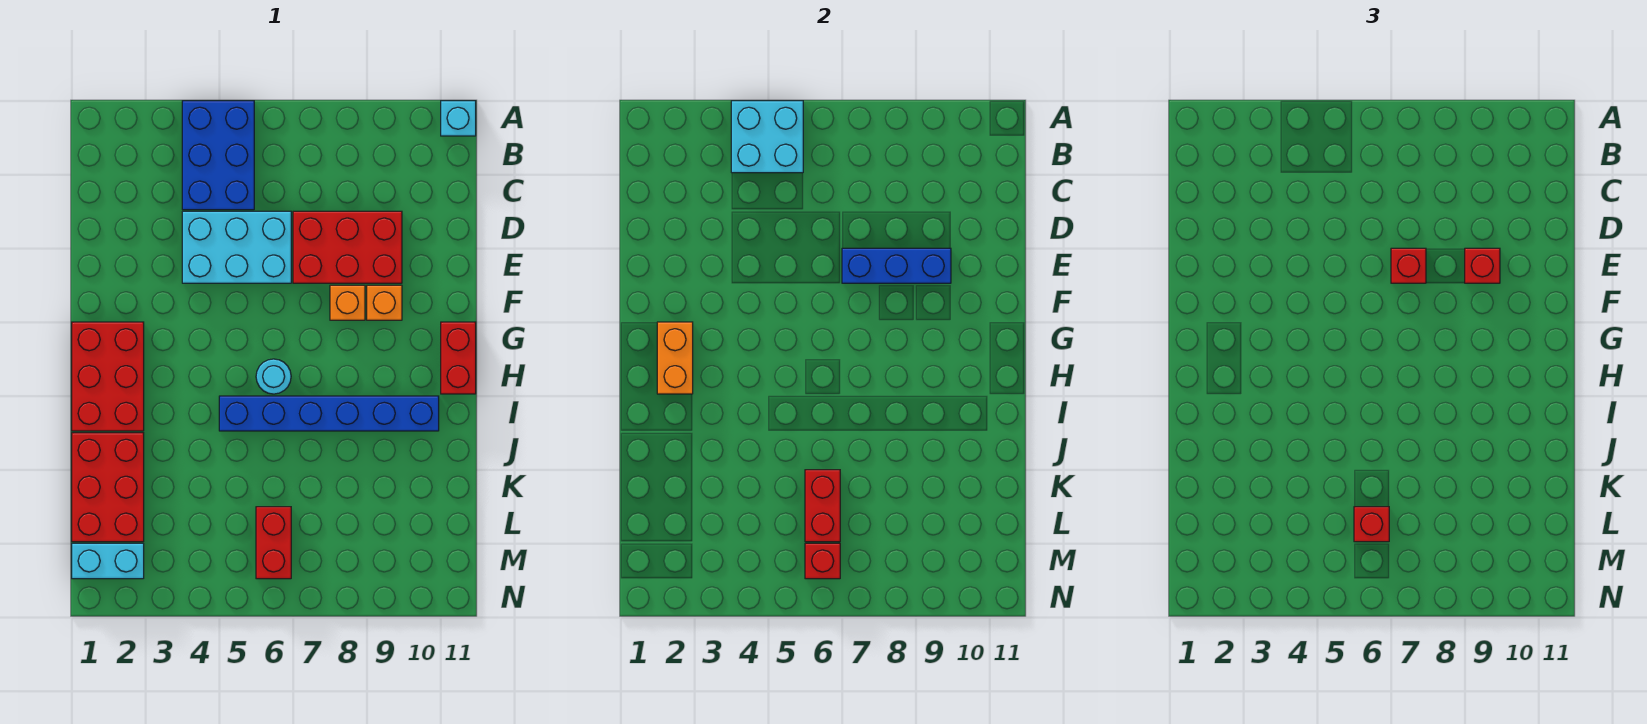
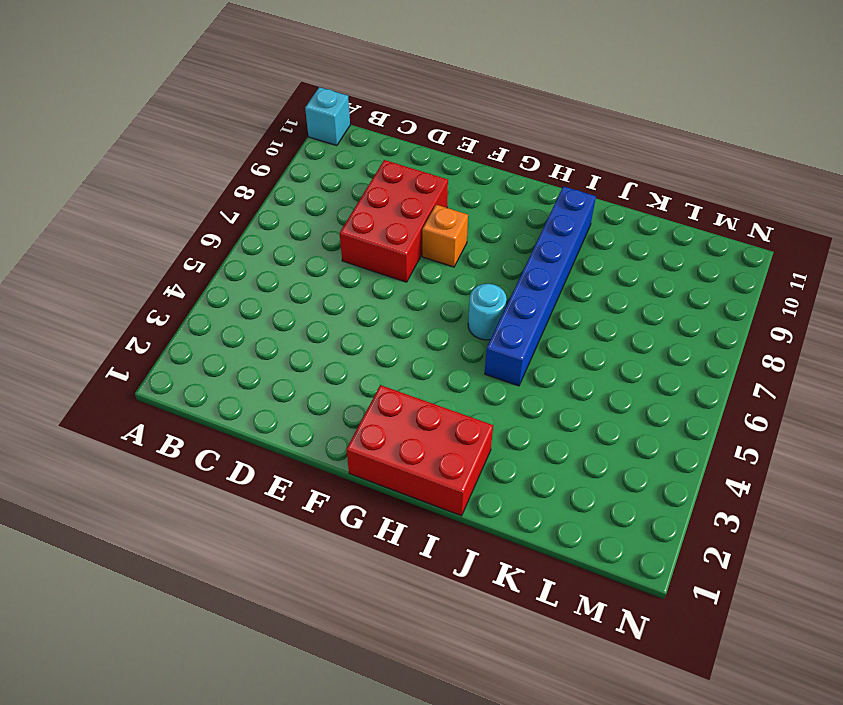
none -> blue brick A4:C5 level 1
none -> cyan brick D4:E6 level 1
none -> orange brick F9 level 1

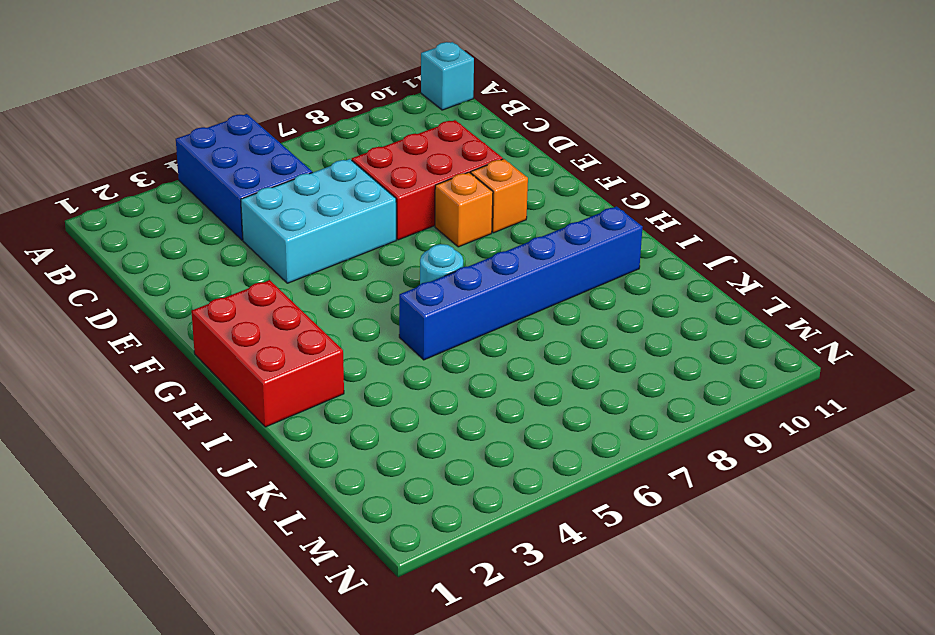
none -> red brick G11:H11 level 1
none -> red brick J1:L2 level 1
none -> red brick L6:M6 level 1

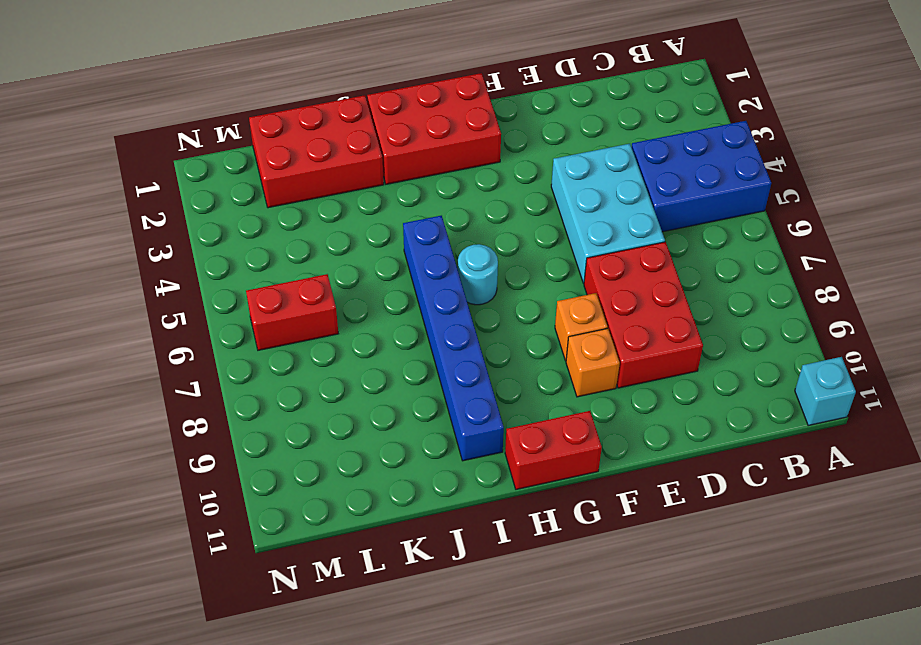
none -> cyan brick M1:M2 level 1
none -> cyan brick A4:B5 level 2
none -> blue brick E7:E9 level 2

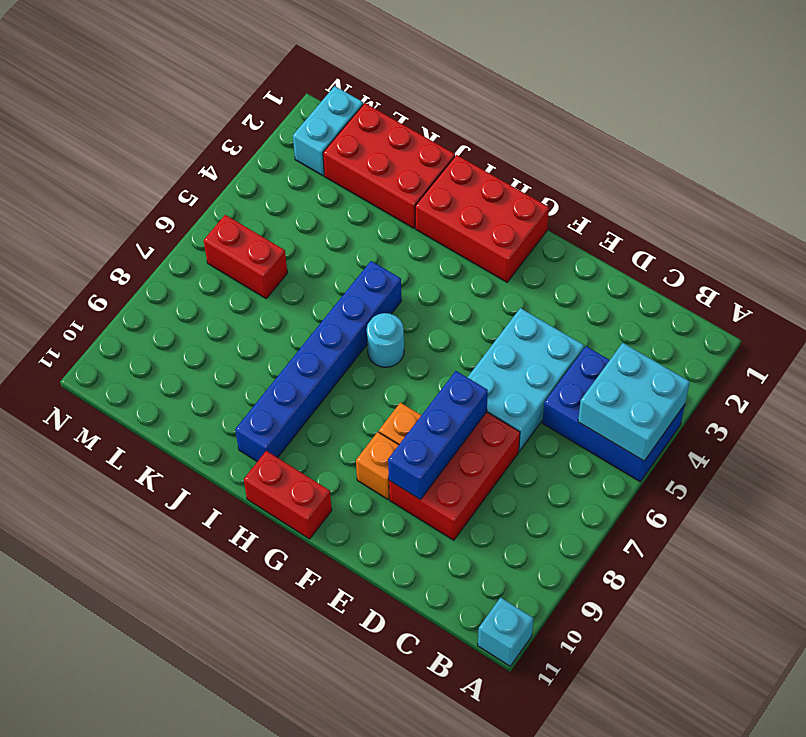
none -> orange brick G2:H2 level 2
none -> red brick K6:L6 level 2
none -> red brick M6 level 2

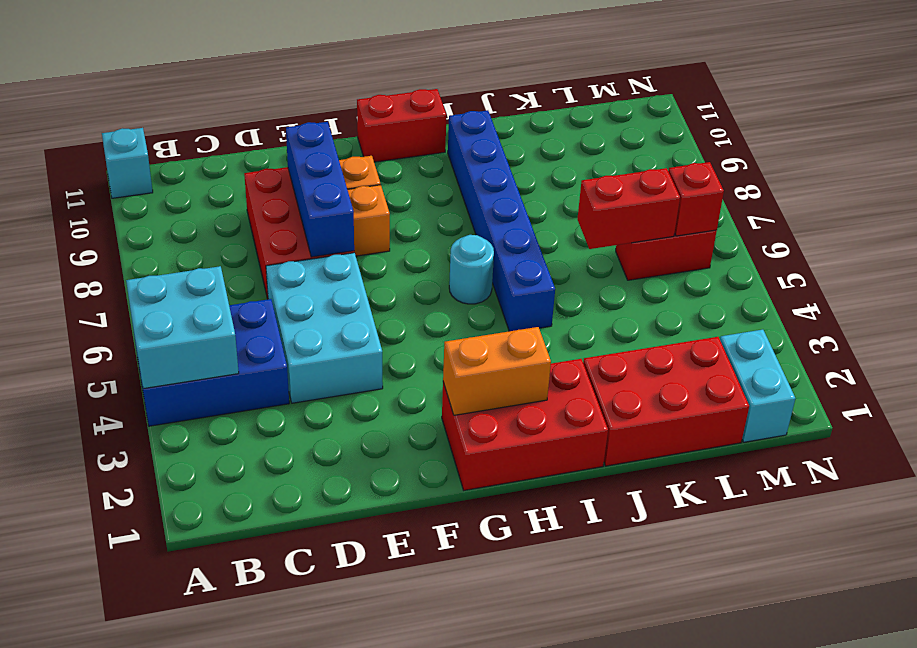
none -> red brick E7 level 3
none -> red brick E9 level 3
none -> red brick L6 level 3

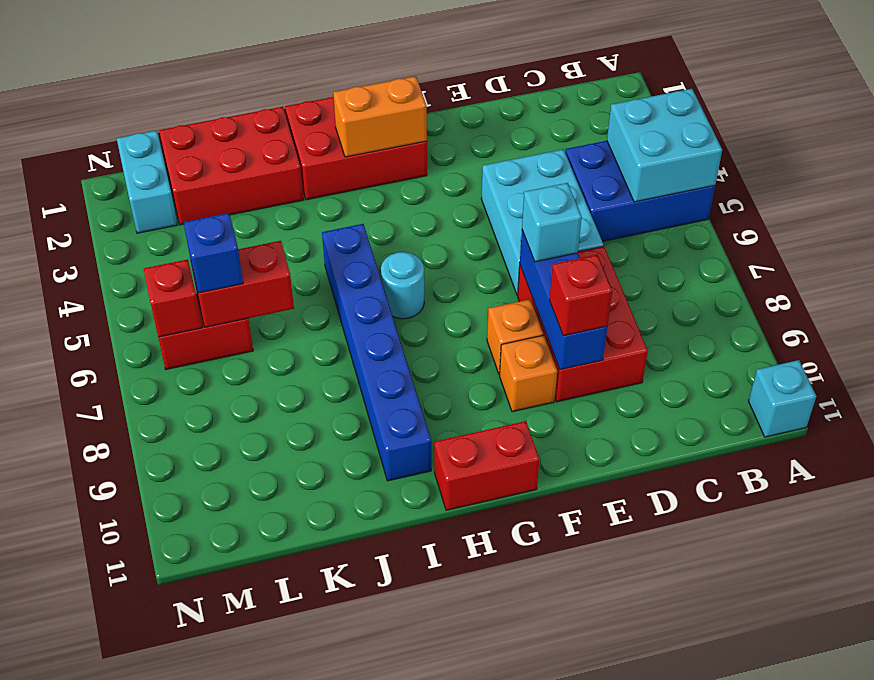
cyan brick E7 level 3 -> red brick E7 level 3
blue brick L6 level 3 -> red brick L6 level 3

